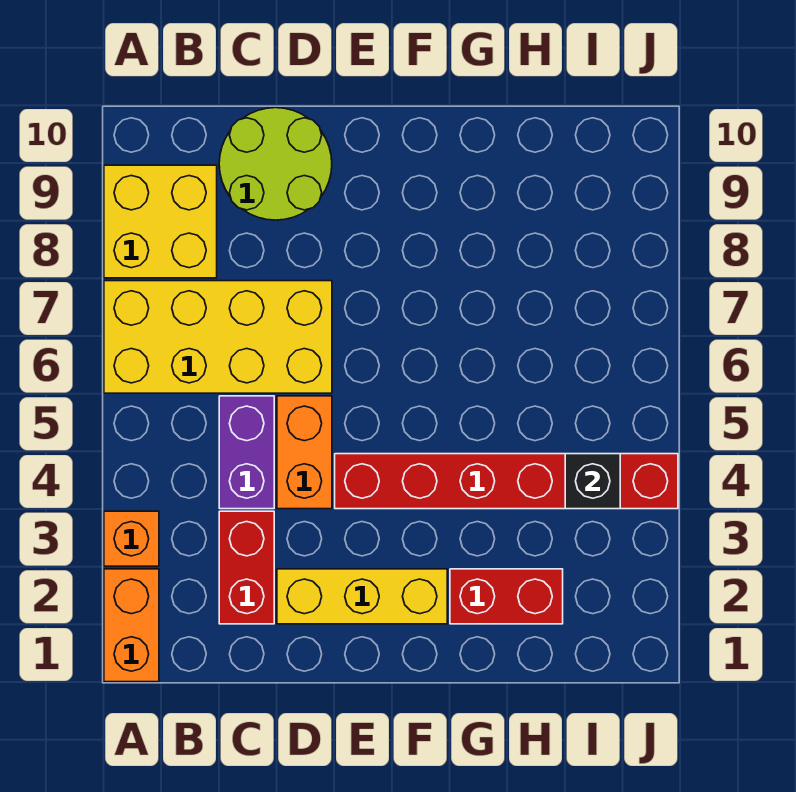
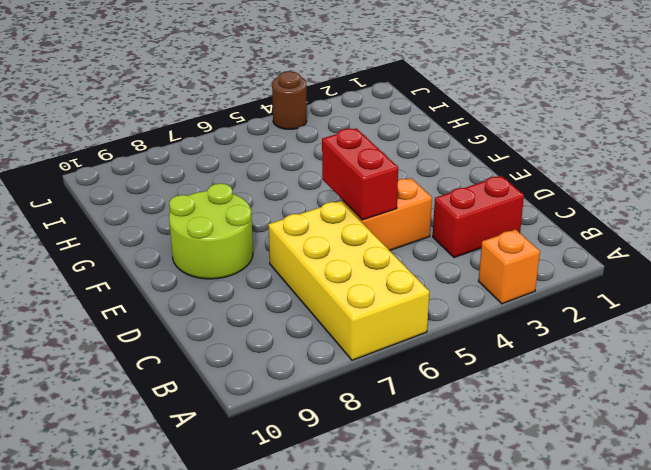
red brick D5:E5 level 2 -> red brick G2:H2 level 1
lime round brick E8:F9 level 1 -> lime round brick C9:D10 level 1
brown round brick J4 level 1 -> red brick E4:J4 level 1
none -> orange brick A1:A2 level 1
none -> yellow brick A8:B9 level 1
none -> purple brick C4:C5 level 1

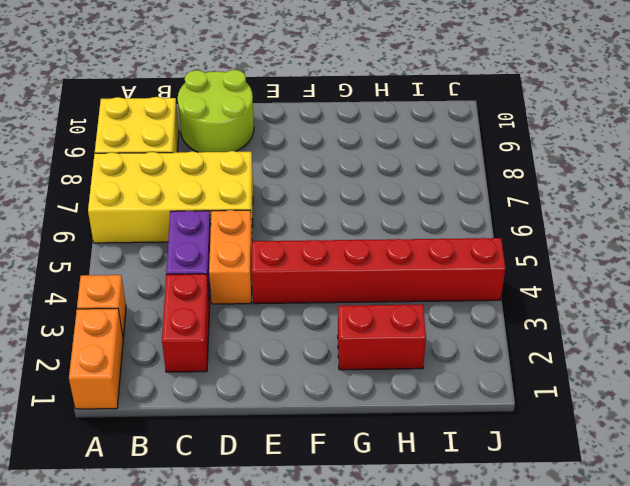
none -> yellow brick D2:F2 level 1
none -> black brick I4 level 2

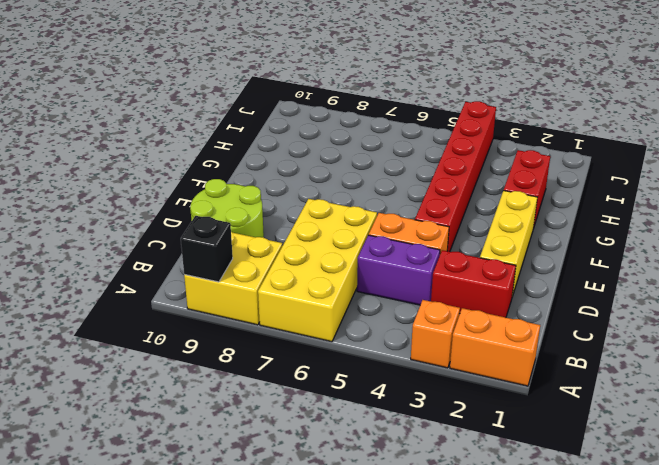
black brick A9 level 2 -> black brick I4 level 2

